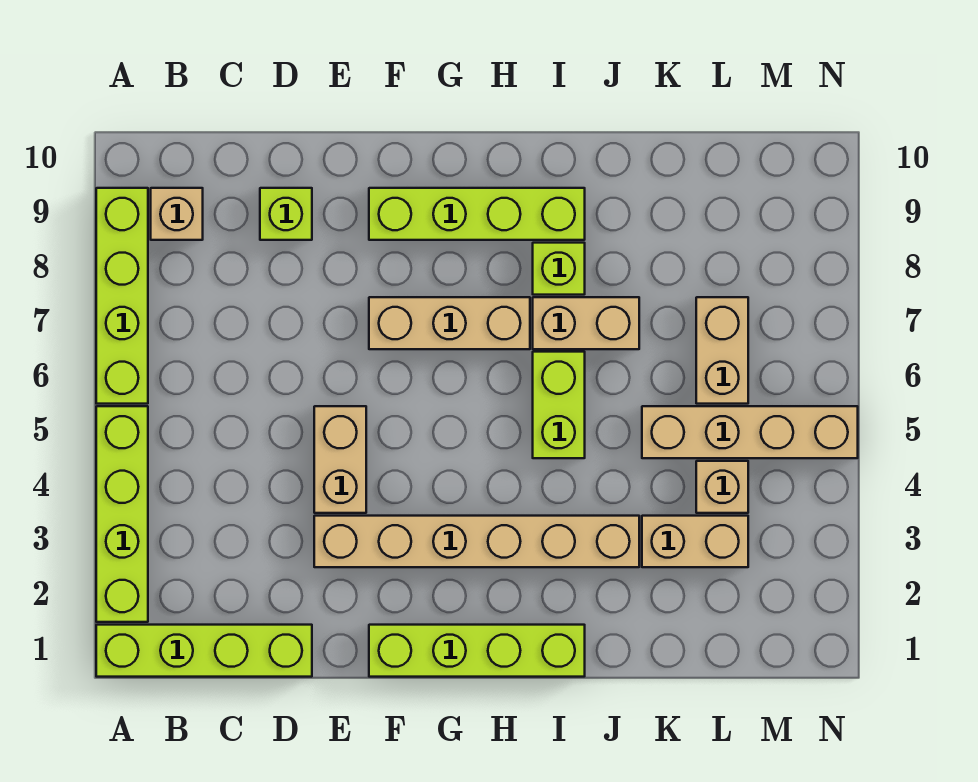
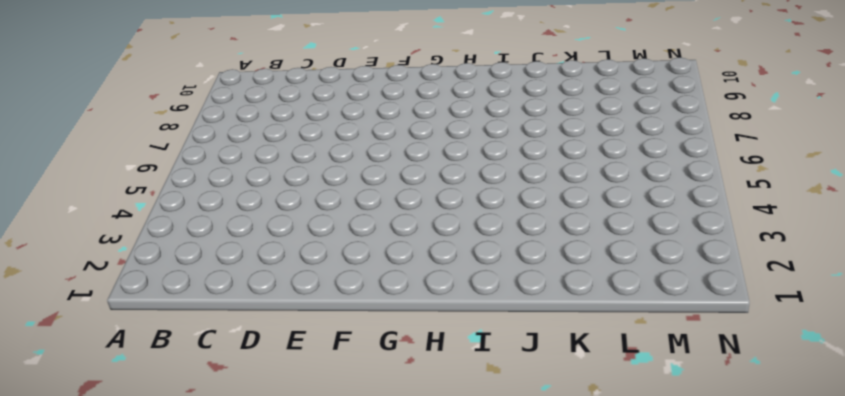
none -> lime brick A1:D1 level 1
none -> lime brick A2:A5 level 1
none -> lime brick A6:A9 level 1

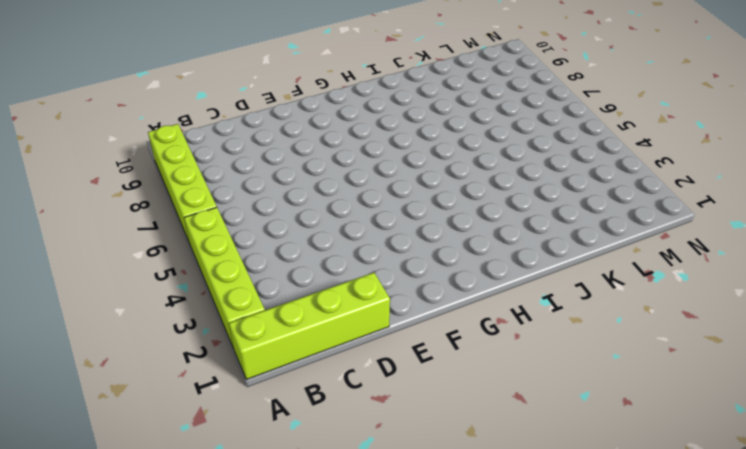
none -> tan brick B9 level 1
none -> lime brick D9 level 1
none -> tan brick E3:J3 level 1

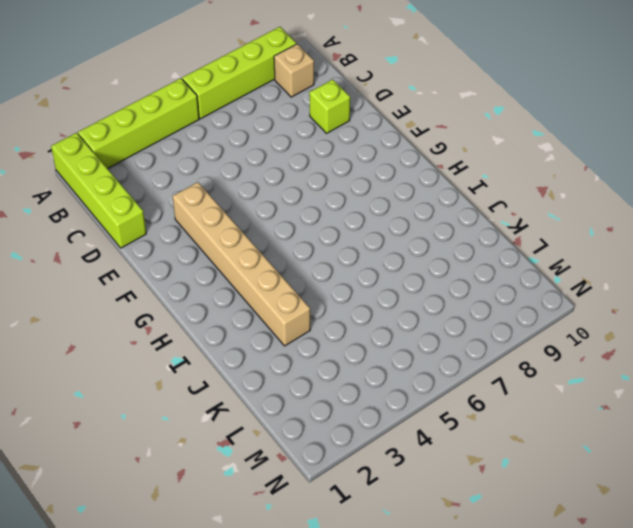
none -> tan brick E4:E5 level 1
none -> lime brick F1:I1 level 1
none -> tan brick F7:H7 level 1

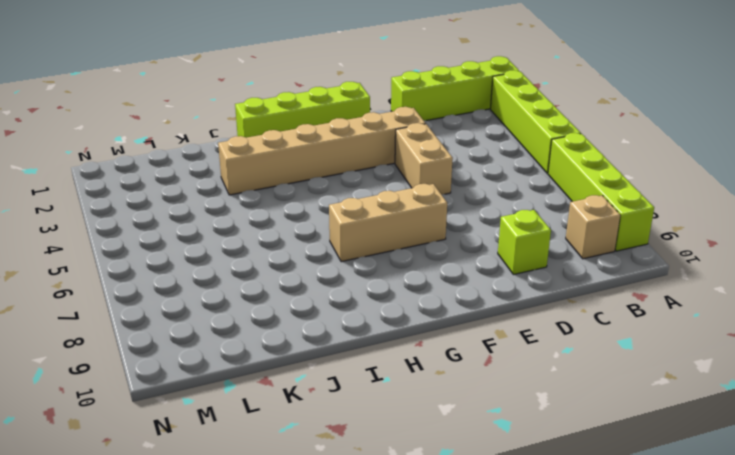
none -> lime brick F9:I9 level 1
none -> lime brick I5:I6 level 1
none -> tan brick I7:J7 level 1

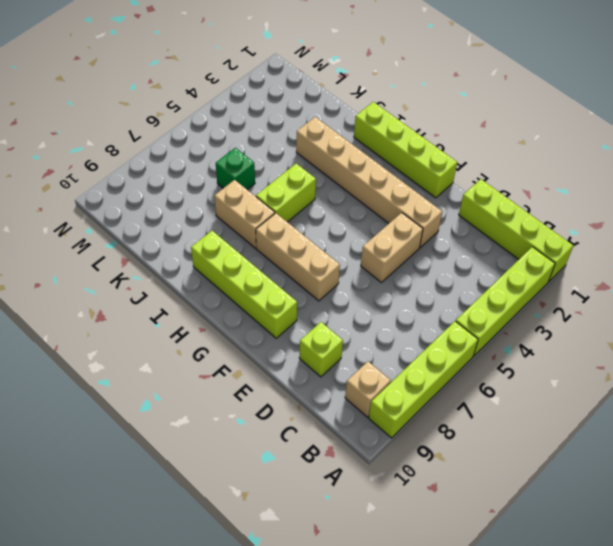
green brick K6 level 1 -> none
none -> lime brick I8 level 1
none -> tan brick K3:L3 level 1
none -> tan brick K5:N5 level 1

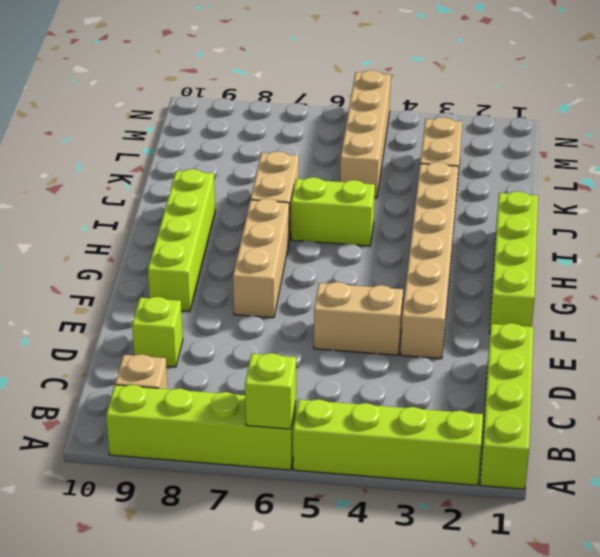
lime brick A6 level 2 -> lime brick I8 level 1
none -> tan brick L4 level 1
none -> tan brick L6:L7 level 1

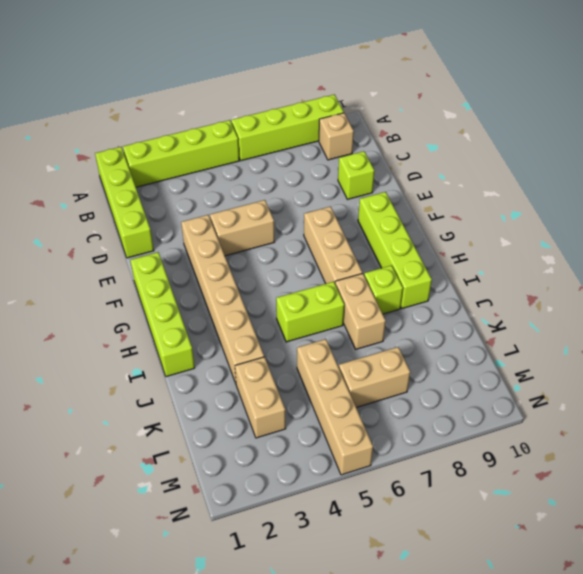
none -> tan brick L4 level 1

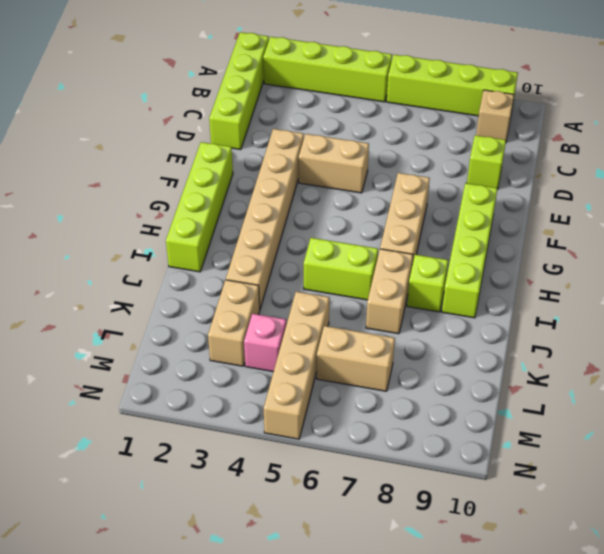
pink brick L4 level 1 -> tan brick L4 level 1

